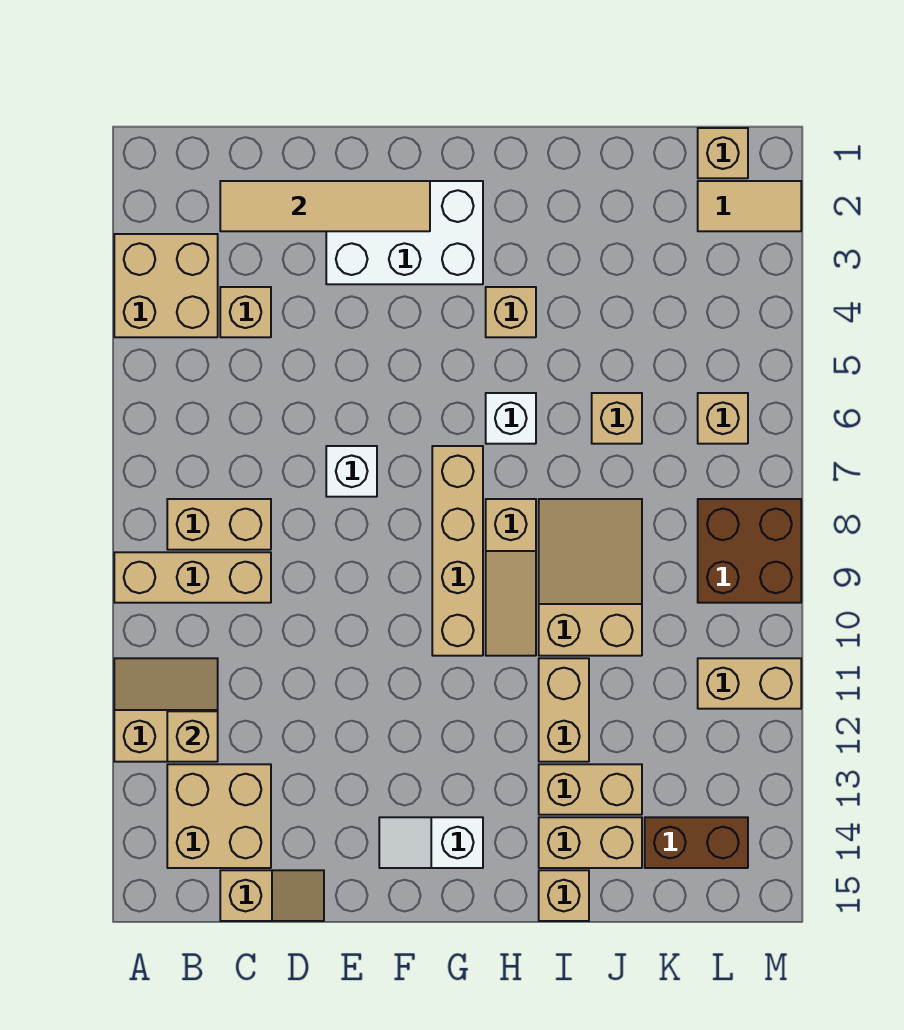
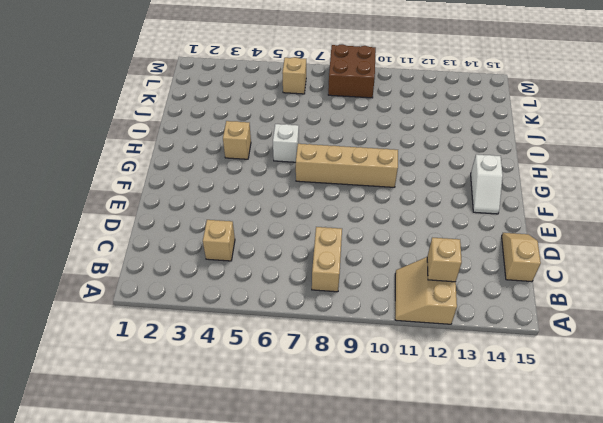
none -> tan brick A3:B4 level 1
none -> tan brick A9:C9 level 1
none -> tan brick B13:C14 level 1

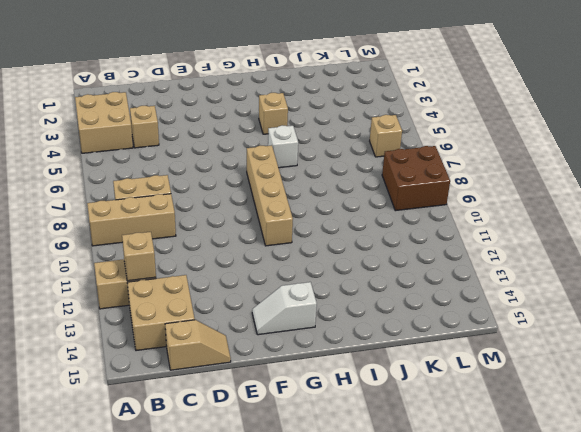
none -> white brick E2:G3 level 1
none -> white brick E7 level 1
none -> tan slope H8:H10 level 1 top 8

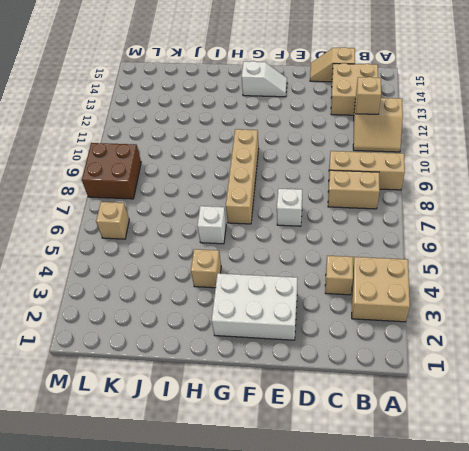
none -> tan slope H8:H10 level 1 top 8
none -> tan slope I8:J10 level 1 top 10
none -> tan brick I11:I12 level 1

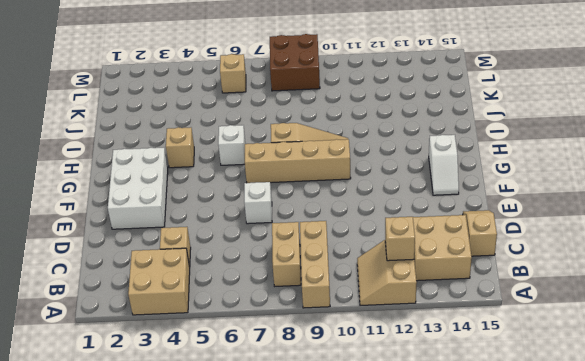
none -> tan slope I8:J10 level 1 top 10
none -> tan brick I11:I12 level 1
none -> tan brick I13:J13 level 1

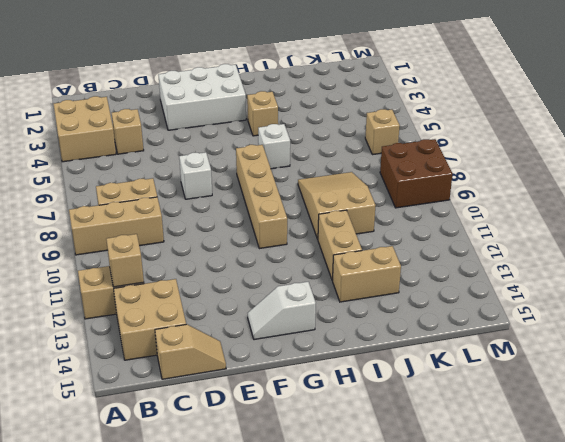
none -> tan slope H8:H10 level 1 top 8
none -> tan brick I14:J14 level 1
none -> tan brick I15 level 1

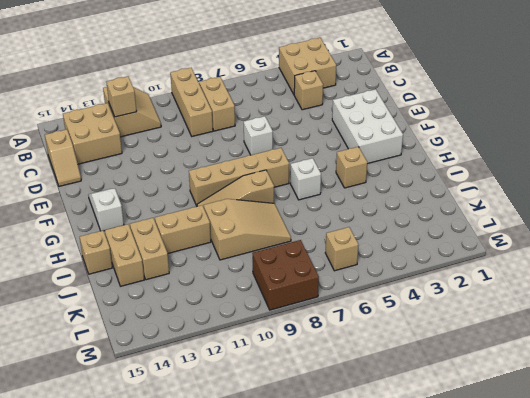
none -> tan brick J6 level 1
none -> brown brick K14:L14 level 1
none -> tan brick L1 level 1

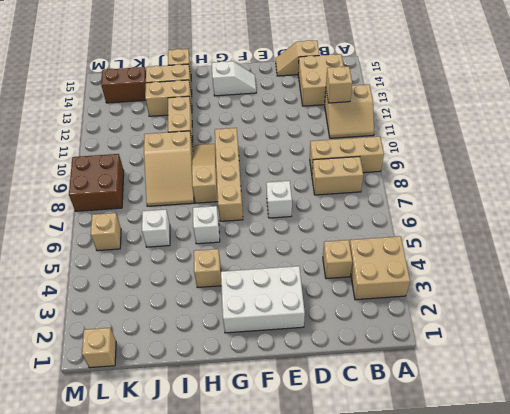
white brick J6 level 1 -> tan brick J6 level 1
none -> tan tile L2:M2 level 1
none -> tan brick L11:M11 level 1
none -> tan tile C2:F2 level 2

